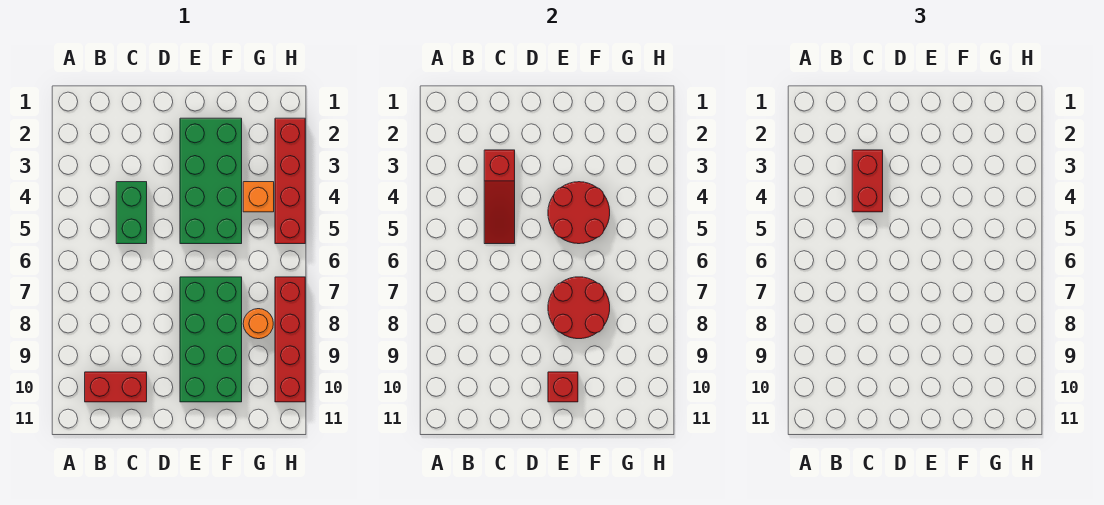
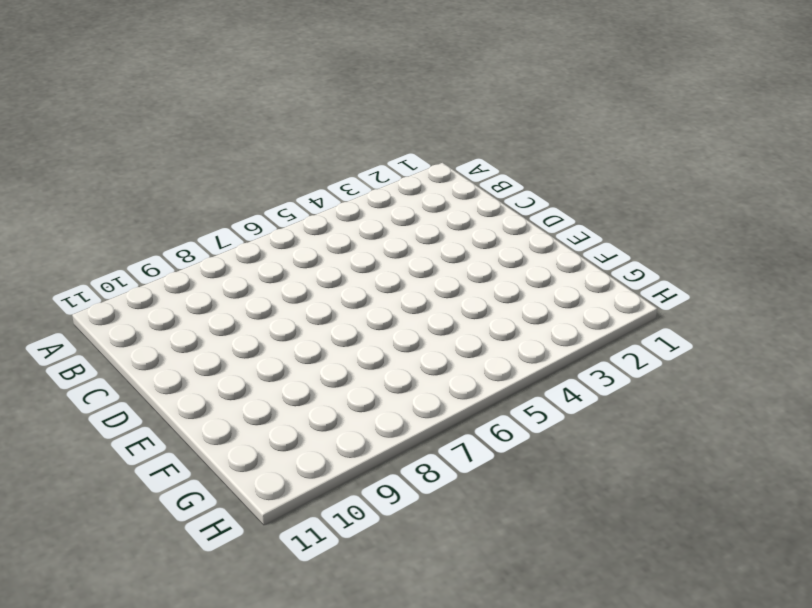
none -> red brick B10:C10 level 1
none -> green brick C4:C5 level 1
none -> green brick E2:F5 level 1

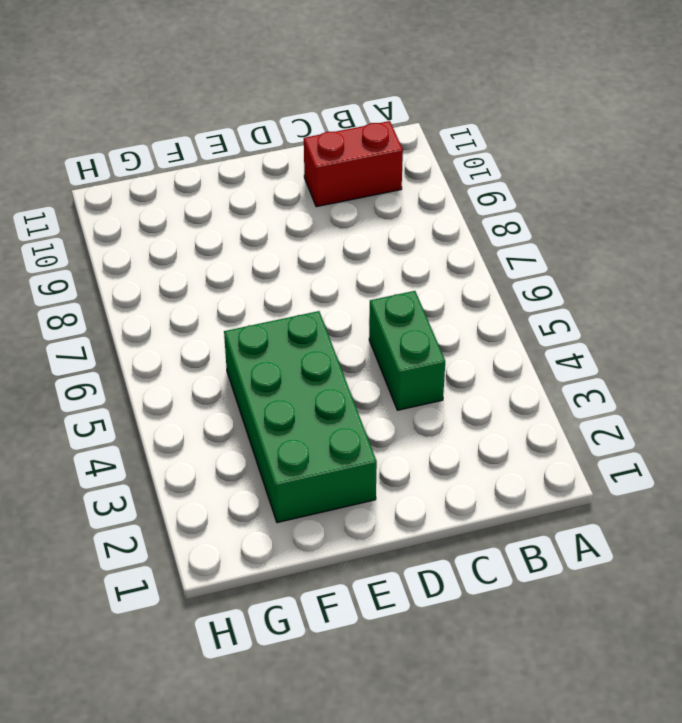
none -> green brick E7:F10 level 1
none -> orange brick G4 level 1
none -> orange round brick G8 level 1

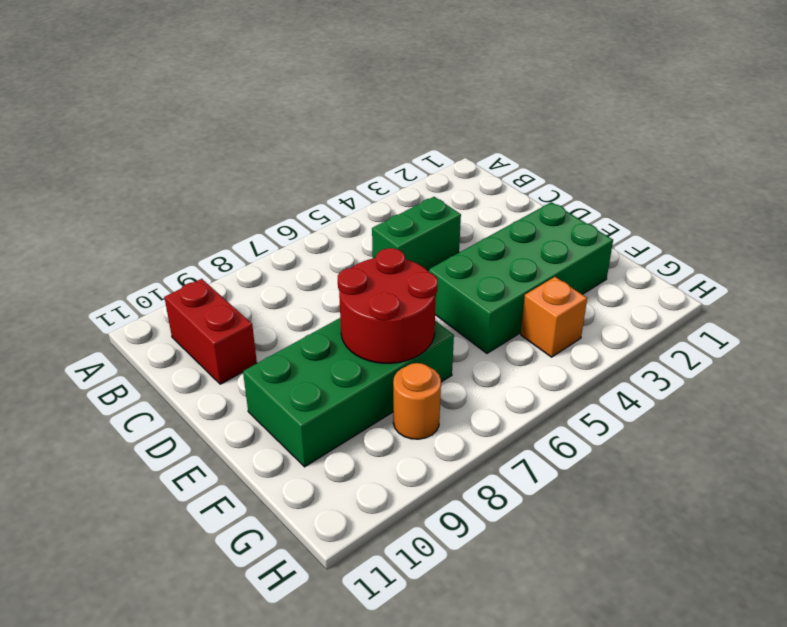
none -> red brick H2:H5 level 1
none -> red brick H7:H10 level 1
none -> red slope C3:C5 level 2 top 3

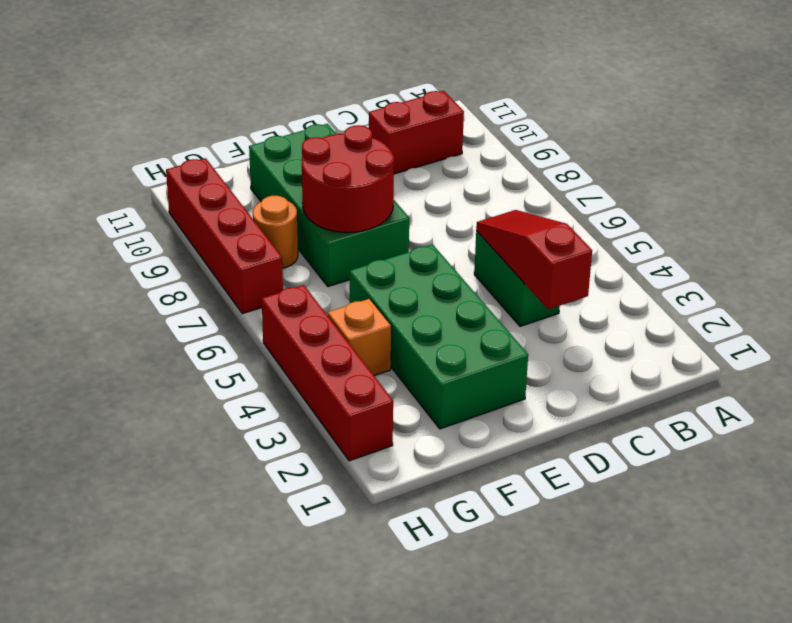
none -> red round brick E4:F5 level 2
none -> red brick E10 level 2
none -> red brick C3:C4 level 3

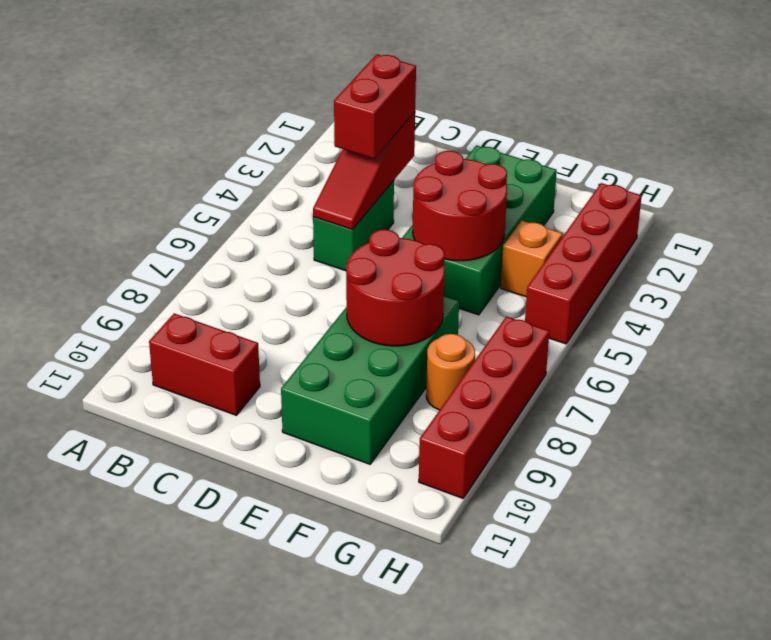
none -> red brick E10 level 2

